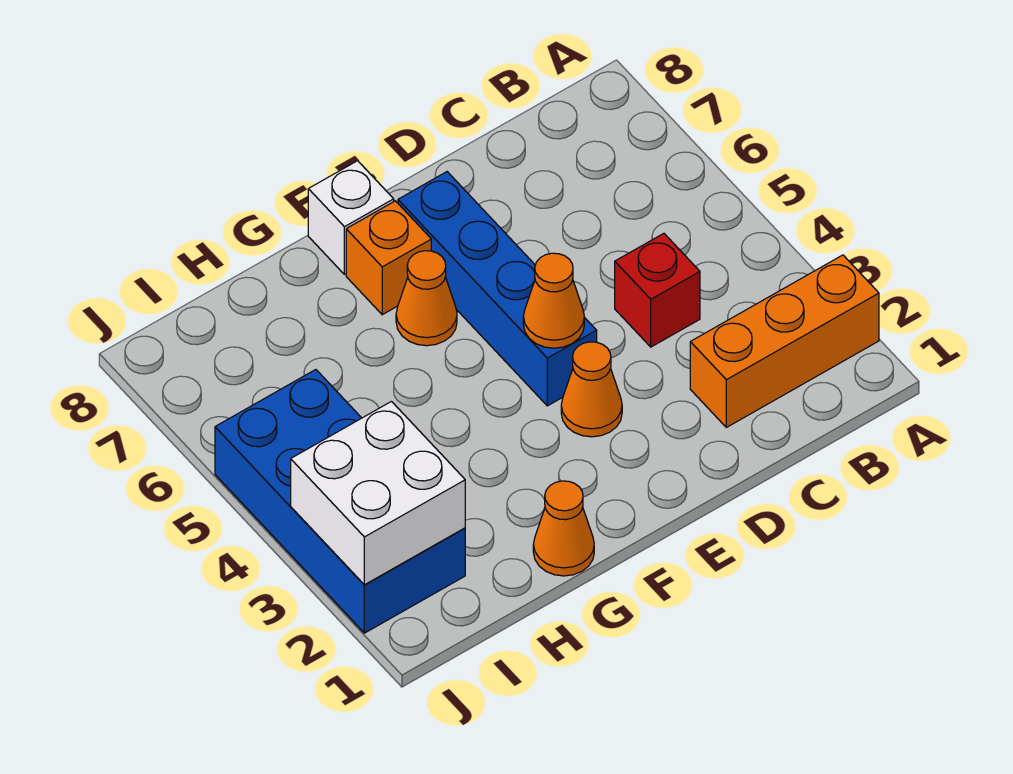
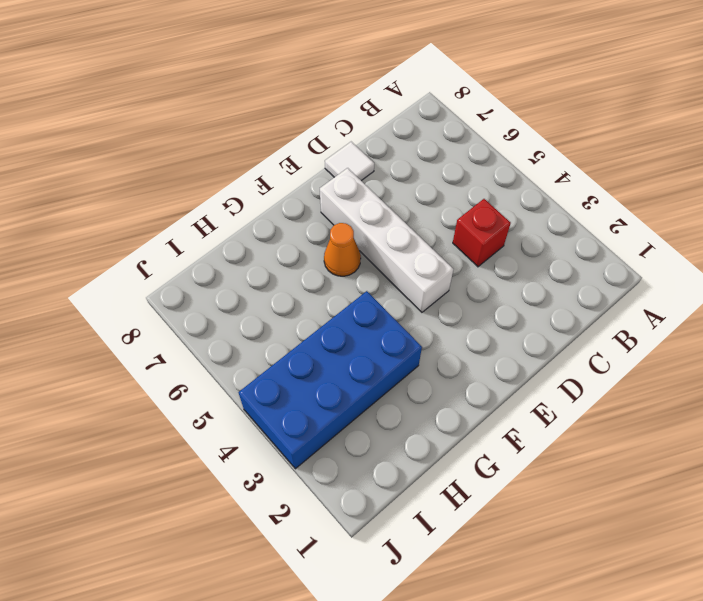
white tile D8 level 1 -> none
white brick E4:E7 level 1 -> blue brick E4:E7 level 1
blue brick G3:J4 level 1 -> blue brick I2:J5 level 1
none -> orange brick A2:C2 level 1
none -> orange cone E3 level 1

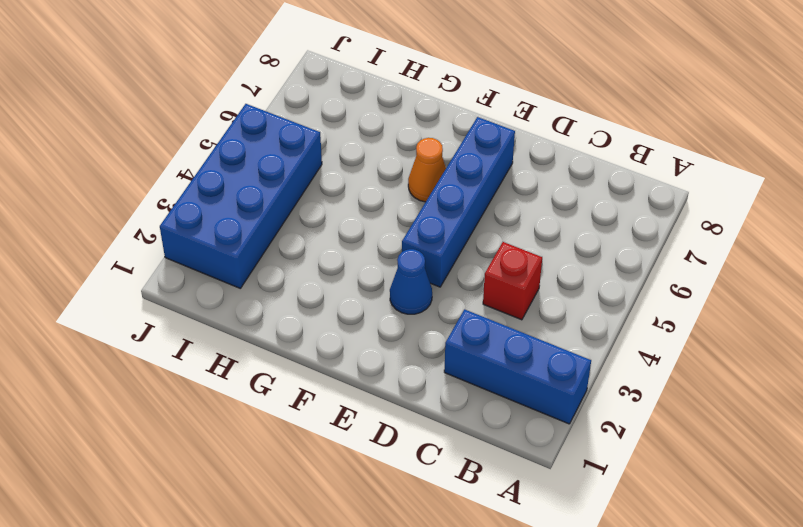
blue brick A2:C2 level 1 -> orange brick A2:C2 level 1
blue cone E3 level 1 -> orange cone E3 level 1
none -> orange brick F7 level 1
none -> white brick F8 level 1

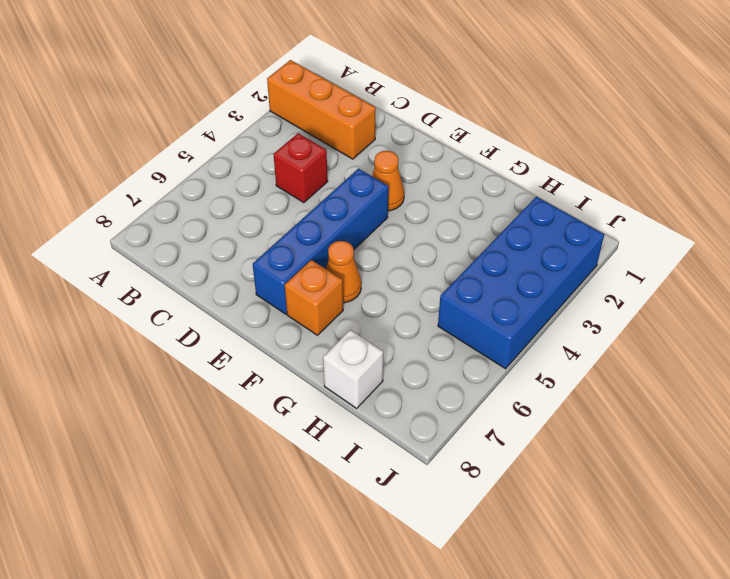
white brick H8 level 1 -> white brick F8 level 1
none -> orange cone G1 level 1
none -> orange cone E4 level 2

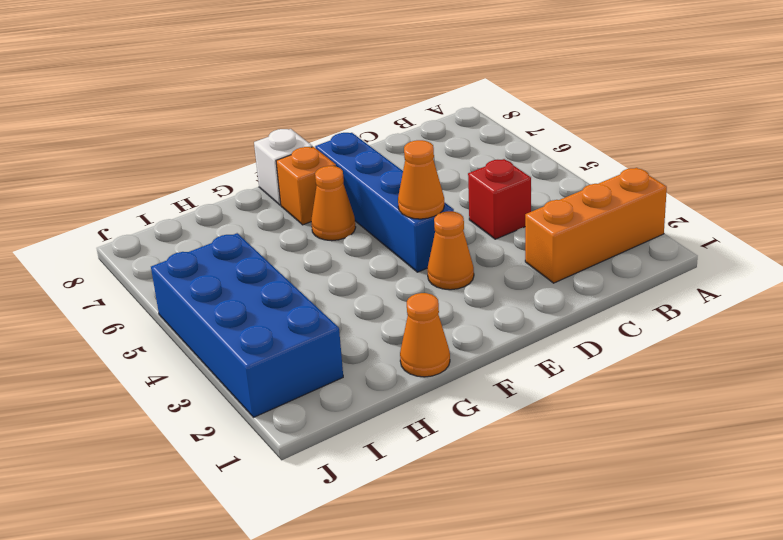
none -> white brick I2:J3 level 2

